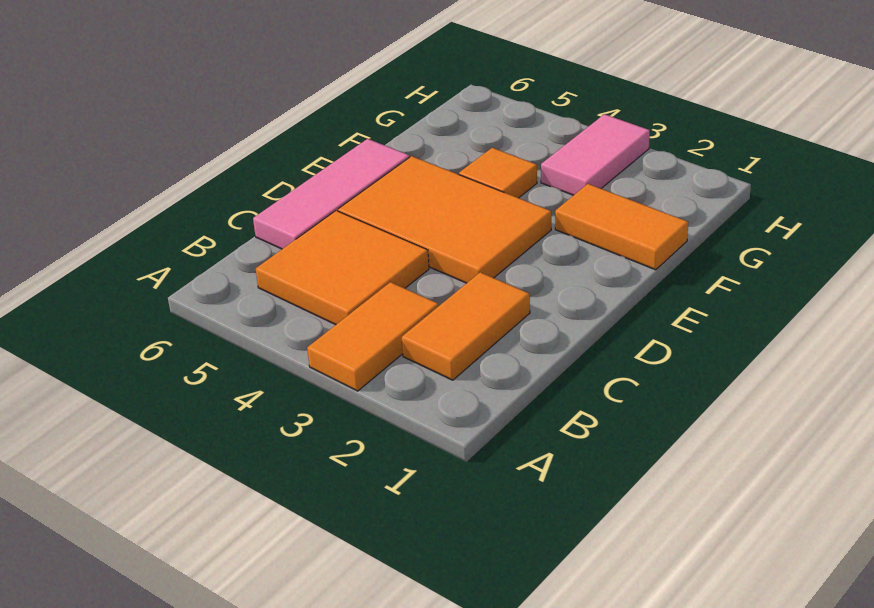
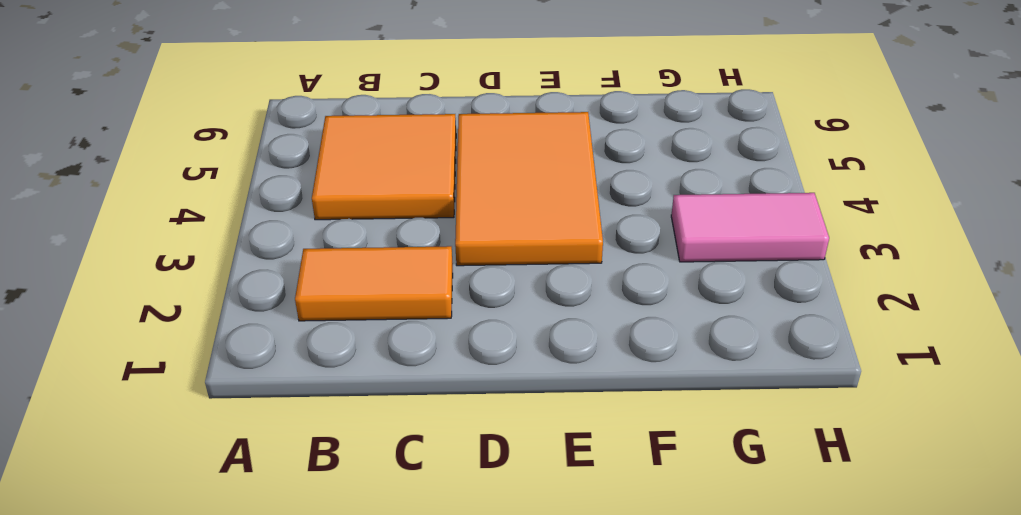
none -> orange tile A3:B3 level 1
none -> pink tile C6:E6 level 1

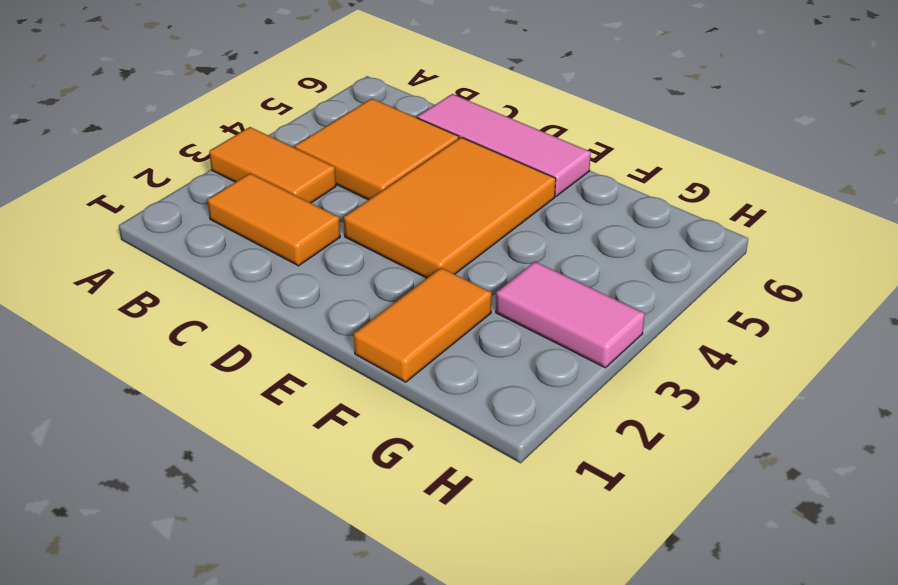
none -> orange tile F4 level 1

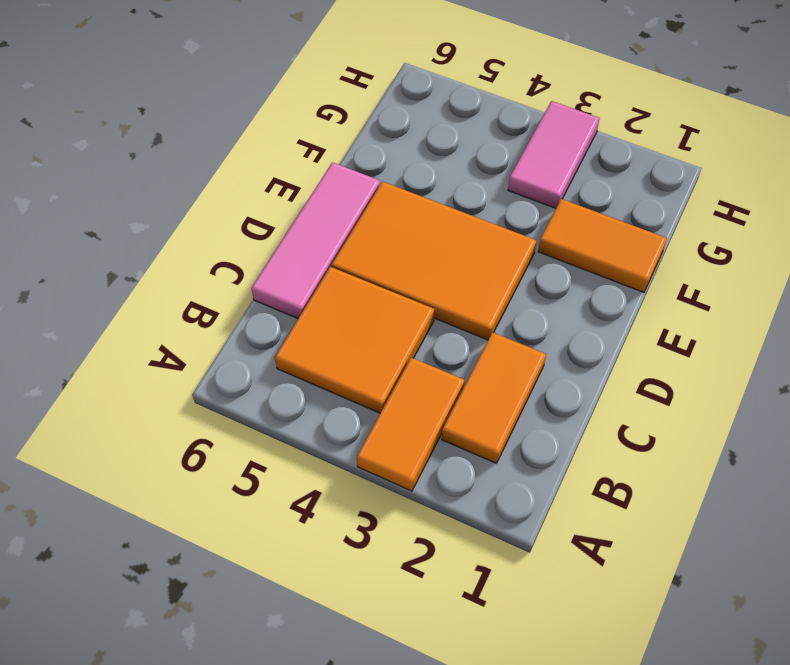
none -> orange tile F4 level 1

